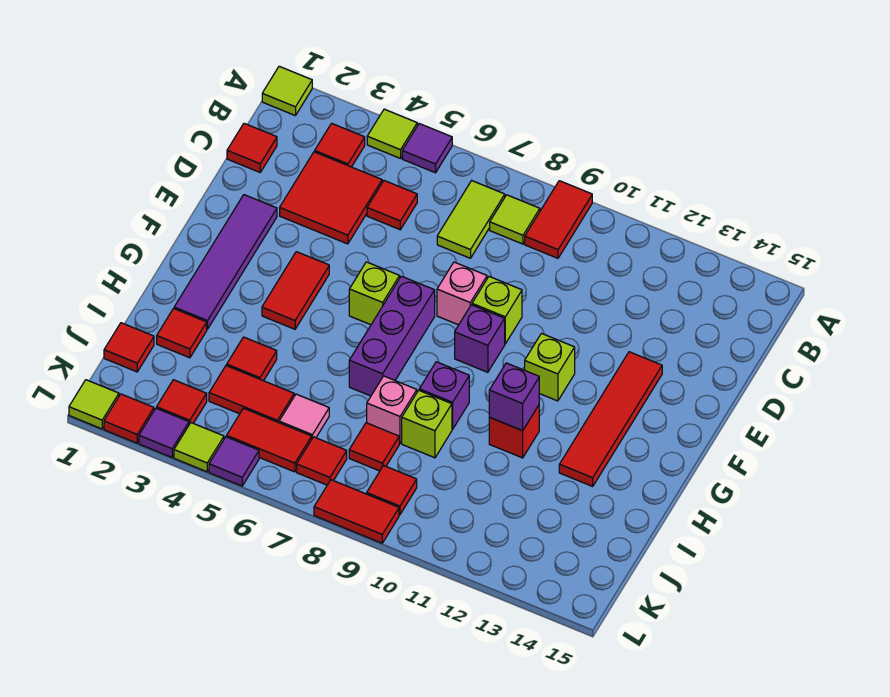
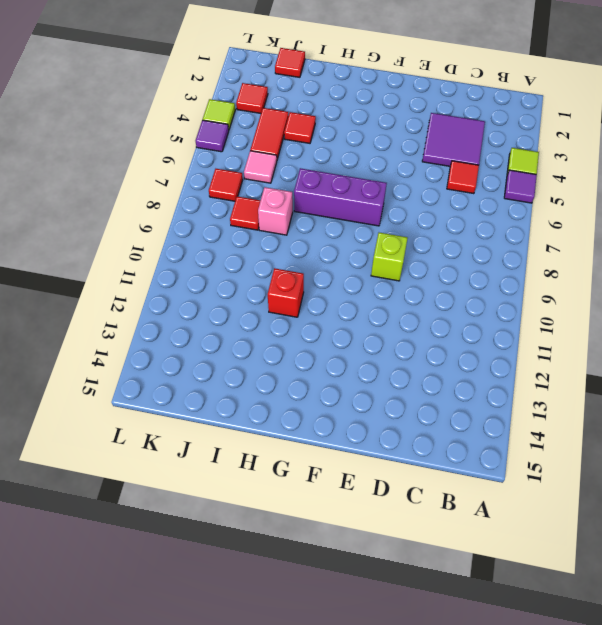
purple tile C3:D4 level 1 -> red tile C3:D4 level 1
none -> lime tile A1 level 1
none -> red tile A9:B9 level 1
none -> red tile B3 level 1
none -> lime tile B7:C7 level 1

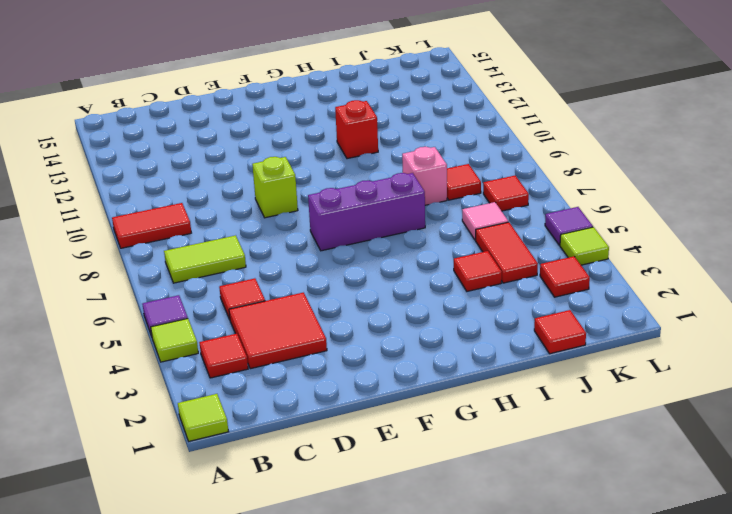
none -> lime tile B8 level 1
none -> red tile C1 level 1
none -> purple tile E2:H2 level 1
none -> pink brick E8 level 1

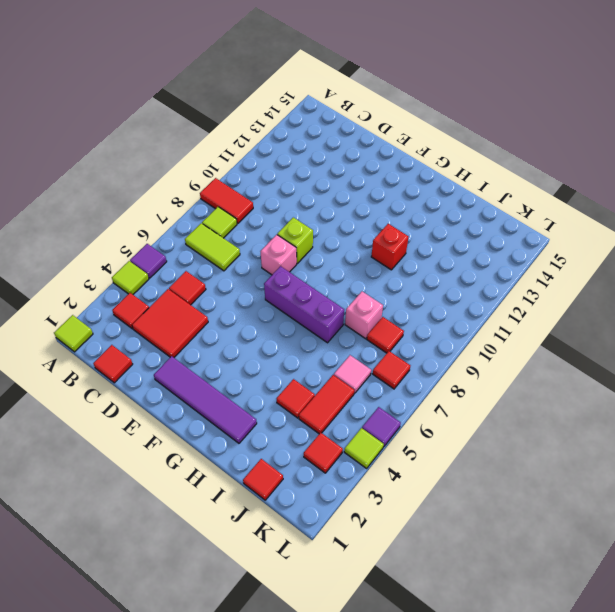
none -> red tile E13:H13 level 1
none -> red tile F4:G4 level 1
none -> lime brick F6 level 1
none -> purple brick F9 level 1

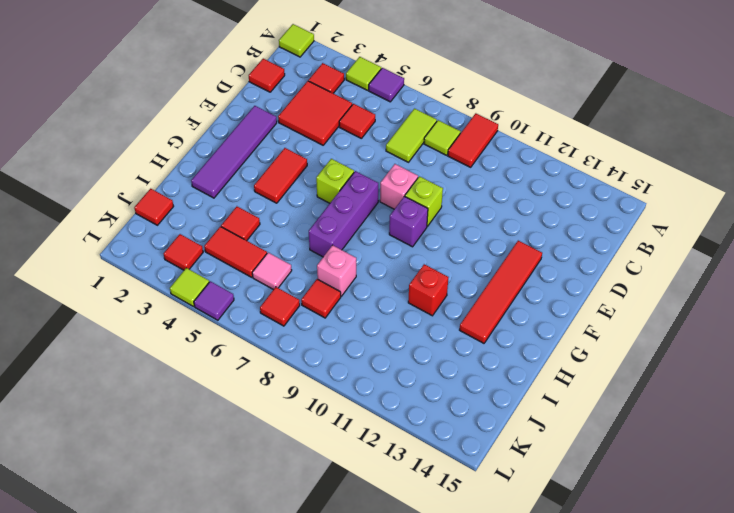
none -> lime brick F11 level 1
none -> purple brick H9 level 1
none -> red tile I2 level 1
none -> lime brick I9 level 1

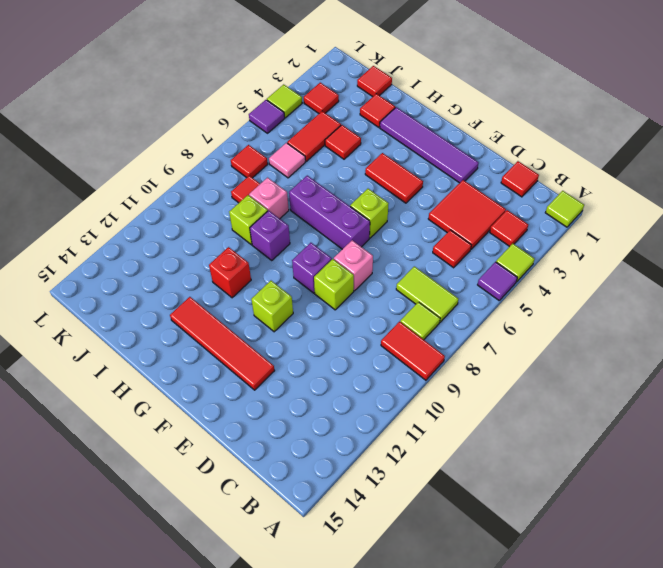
none -> red tile K5:K6 level 1
none -> red tile K9 level 1
none -> lime tile L1 level 1
none -> red tile L2 level 1

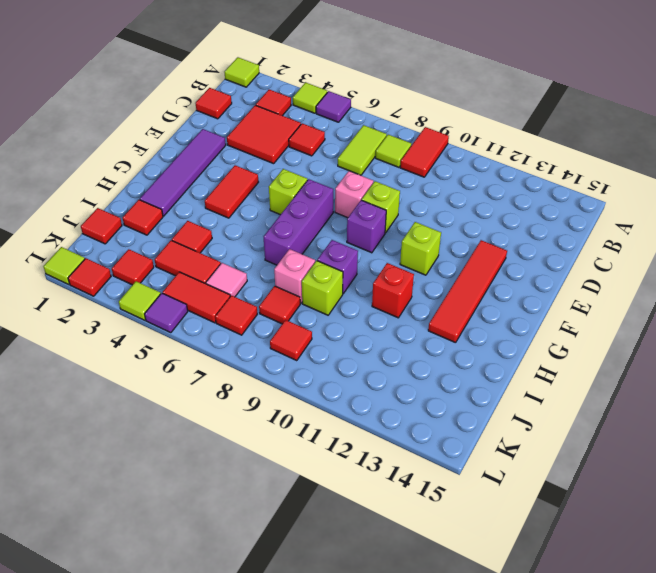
none -> purple tile L3 level 1
none -> red tile L8:L9 level 1
none -> purple brick H11 level 2

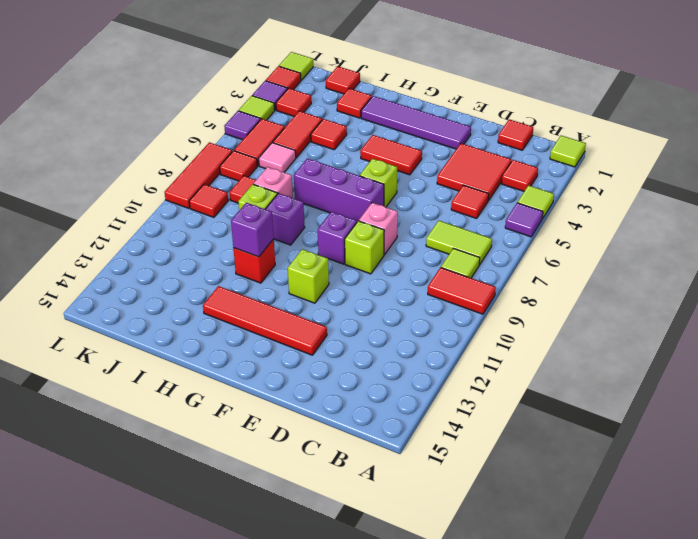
red tile L7:L9 level 1 -> red tile L8:L9 level 1

